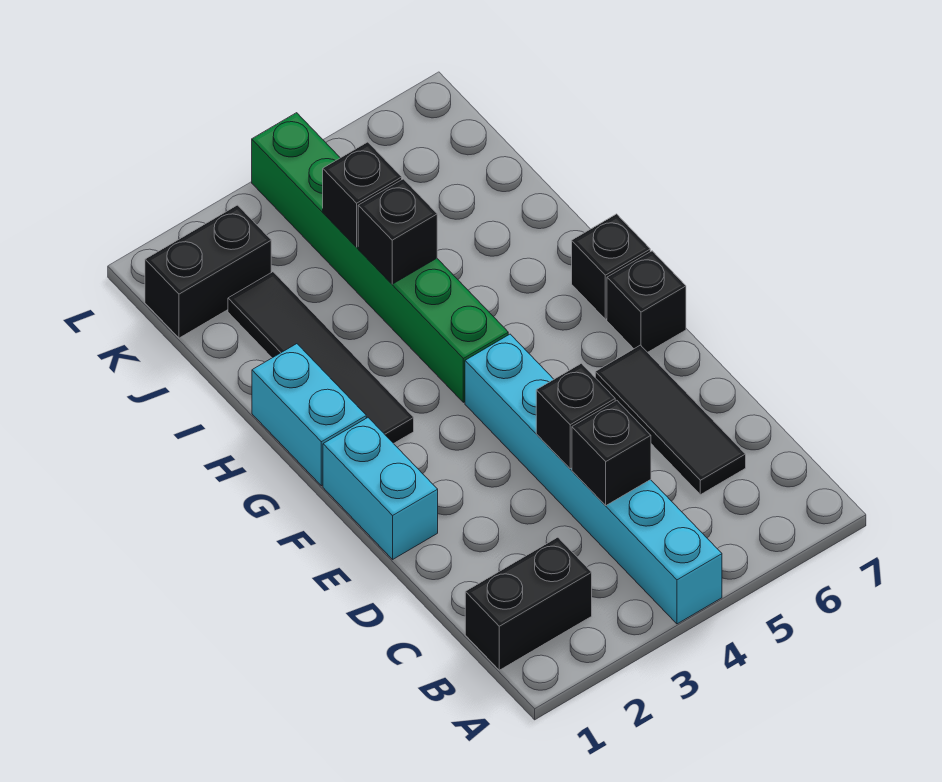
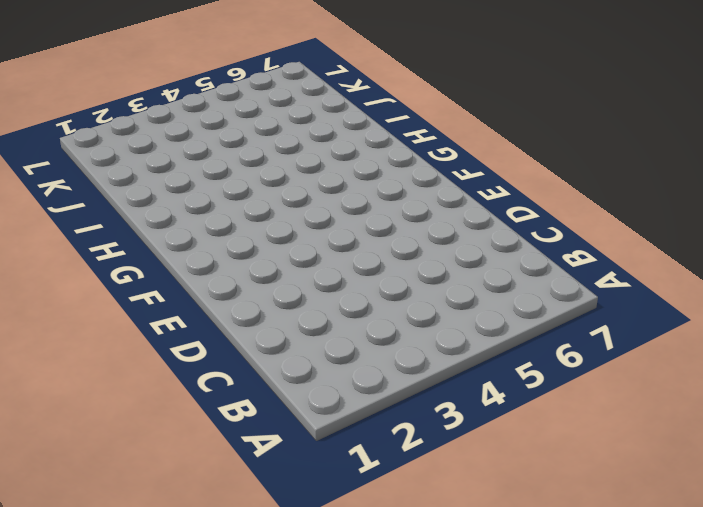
none -> cyan brick A4:F4 level 1
none -> black brick B1:B2 level 1
none -> black tile C6:E6 level 1

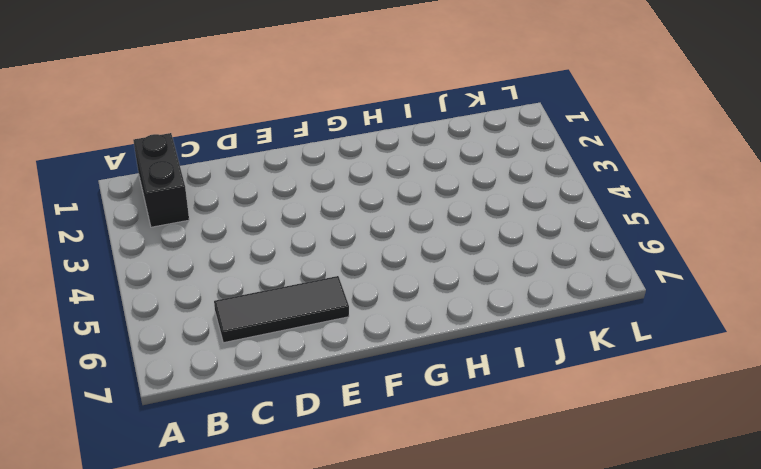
none -> cyan brick A4:F4 level 1
none -> cyan brick E1:F1 level 1
none -> black brick F7 level 1

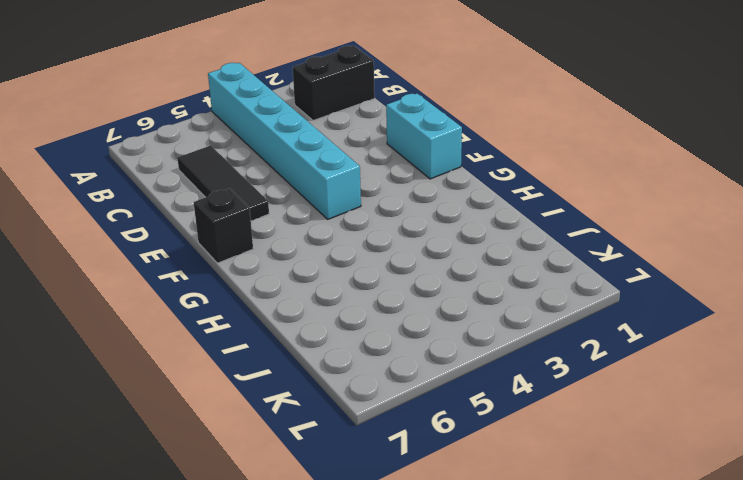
none -> cyan brick G1:H1 level 1
none -> black tile G2:J2 level 1
none -> green brick G4:L4 level 1

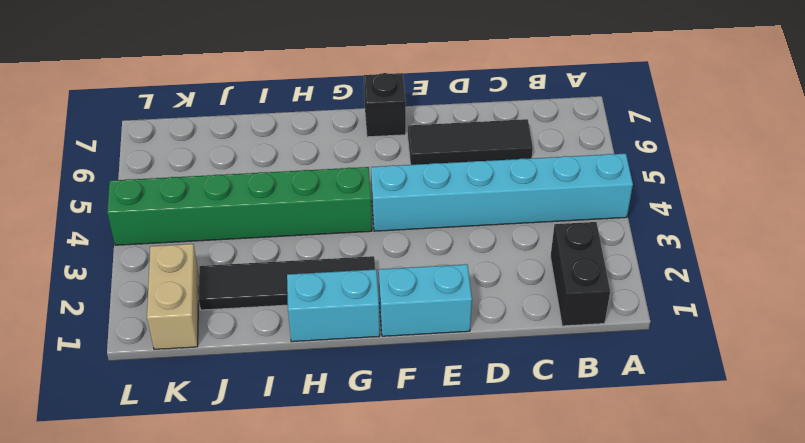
tan brick K1:K2 level 1 -> black brick K1:K2 level 1
none -> black brick G7 level 1
none -> black brick C4 level 2
none -> black brick D4 level 2

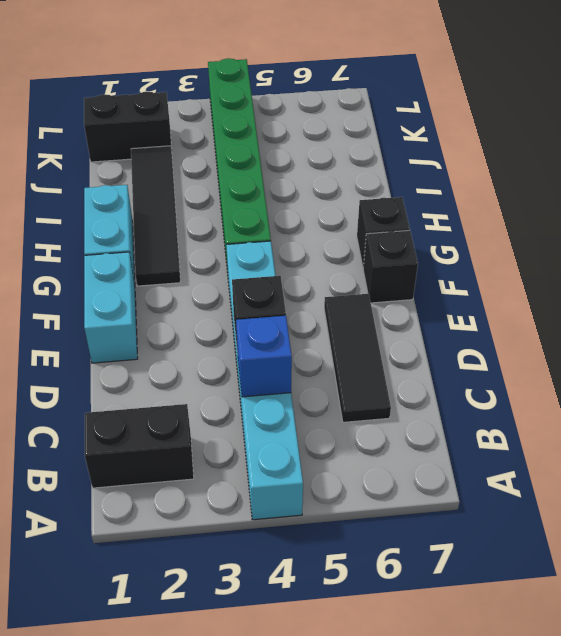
blue brick C4 level 2 -> black brick C4 level 2
none -> black brick I4 level 2
none -> black brick J4 level 2

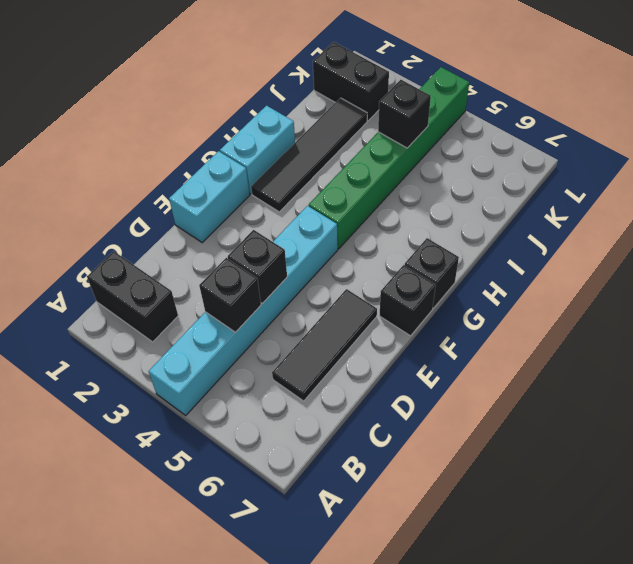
none -> black brick I4 level 2

